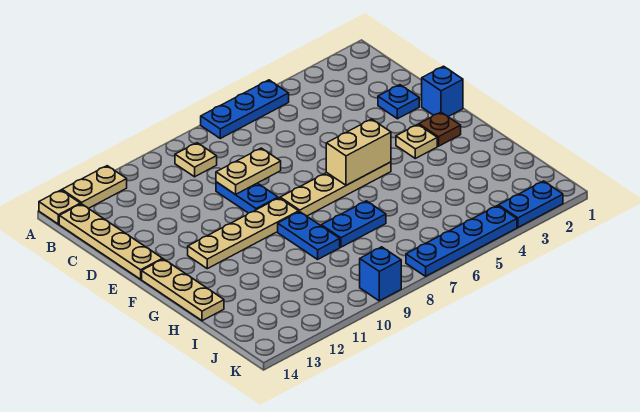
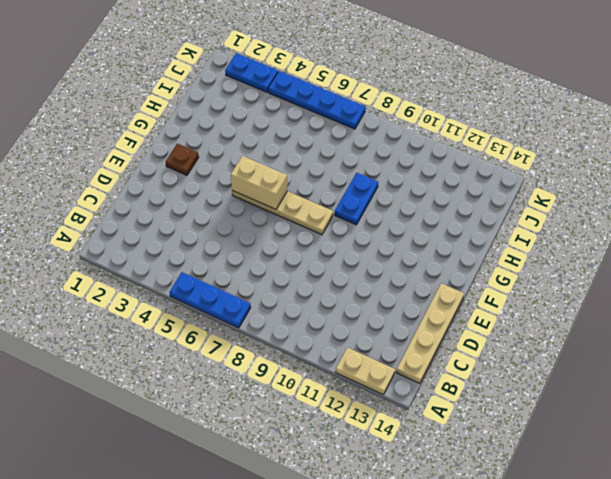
none -> tan plate A14 level 1
none -> tan plate B9 level 1
none -> blue plate D2 level 1

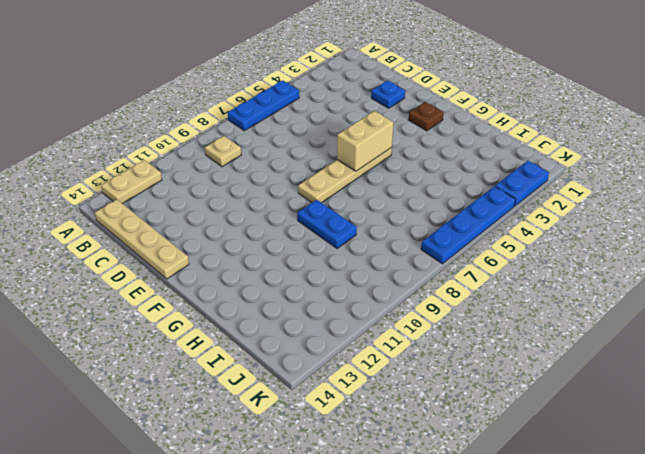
none -> tan plate A14 level 1
none -> blue plate D9:E9 level 1
none -> blue brick E1 level 1

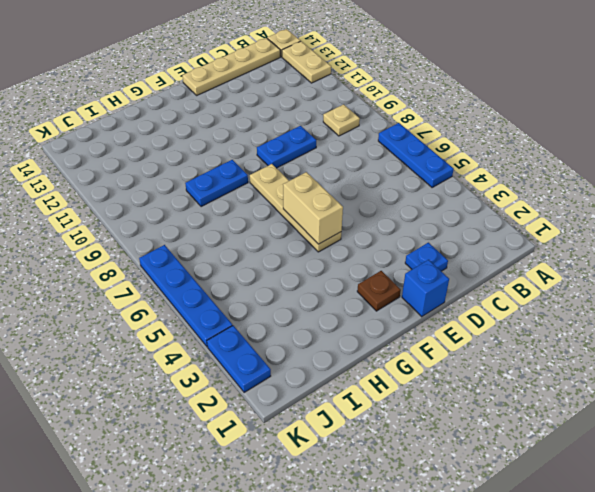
none -> tan plate F3 level 1
none -> tan plate F9:F12 level 1
none -> tan plate F14:H14 level 1

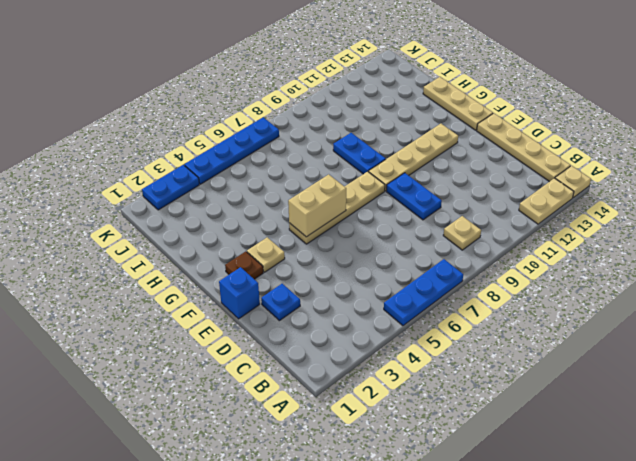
none -> blue plate H7:H8 level 1
none -> blue brick K9 level 1
none -> tan plate D8:D9 level 2

